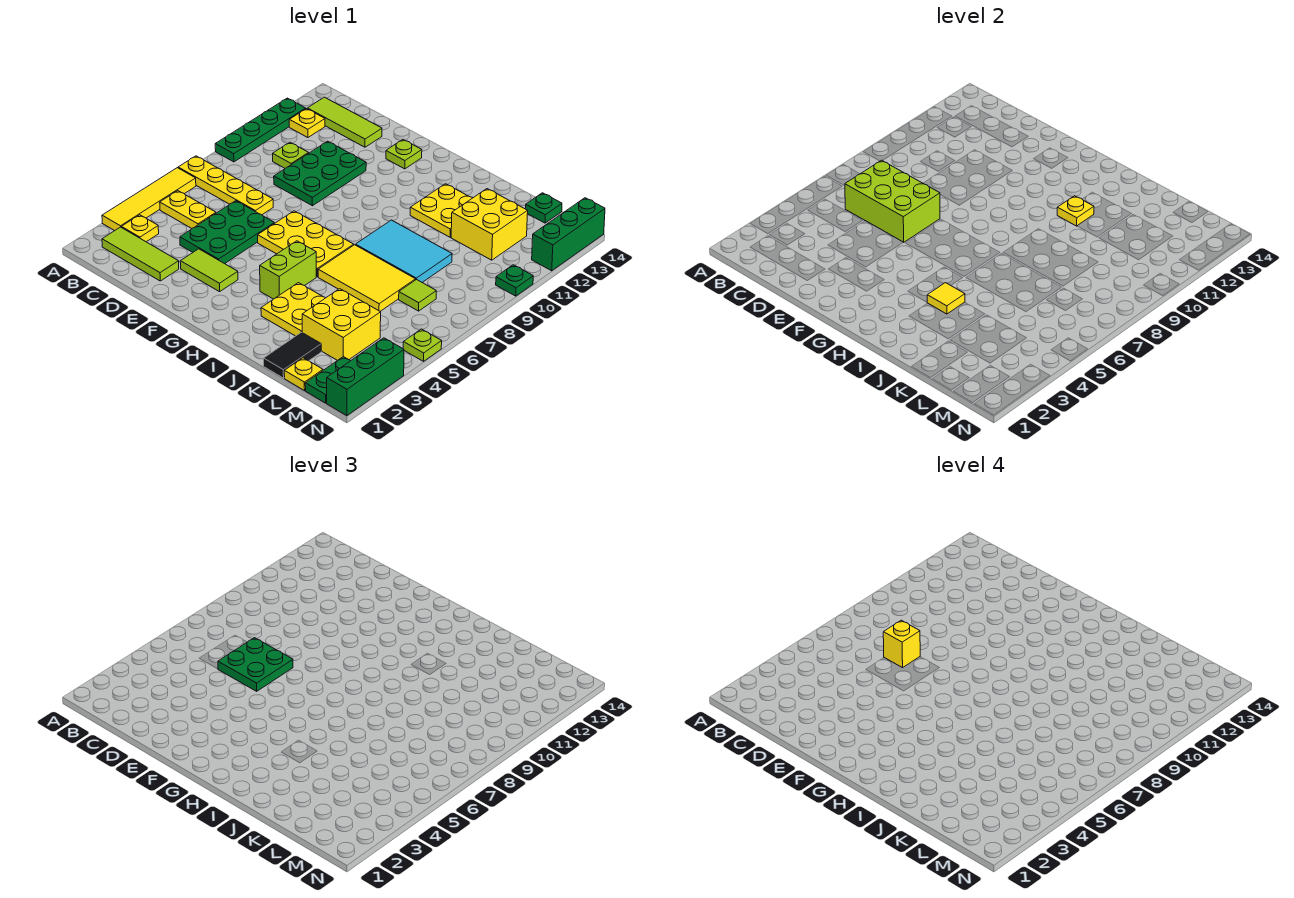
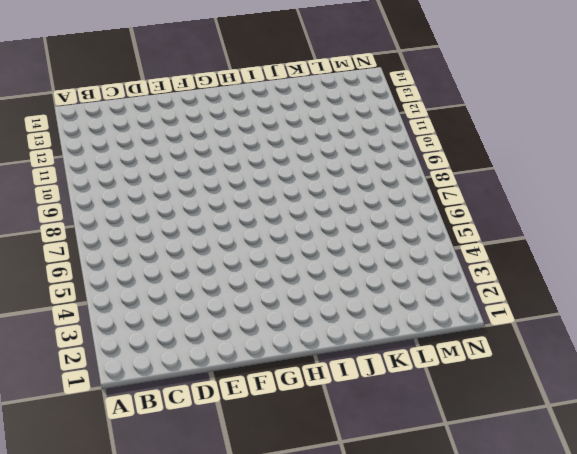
none -> yellow tile A3:A6 level 1
none -> yellow plate A7:D7 level 1
none -> green plate A9:A12 level 1
none -> lime tile B2:D2 level 1

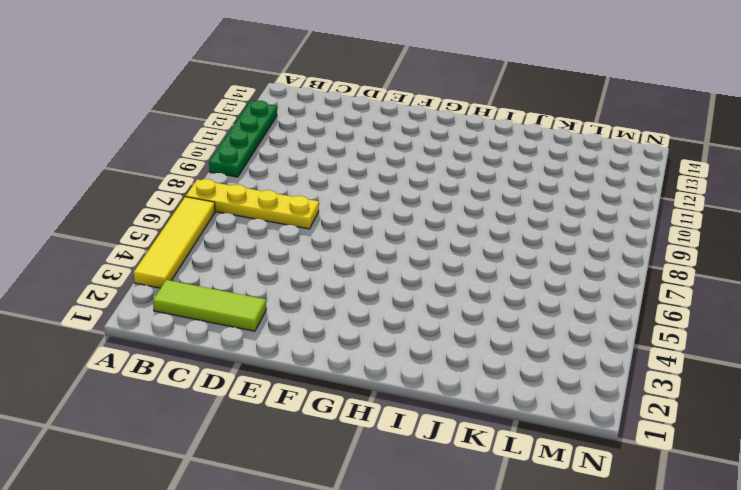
none -> yellow plate B3 level 1
none -> yellow plate B5:C5 level 1
none -> yellow plate B12 level 1
none -> lime tile B13:D13 level 1

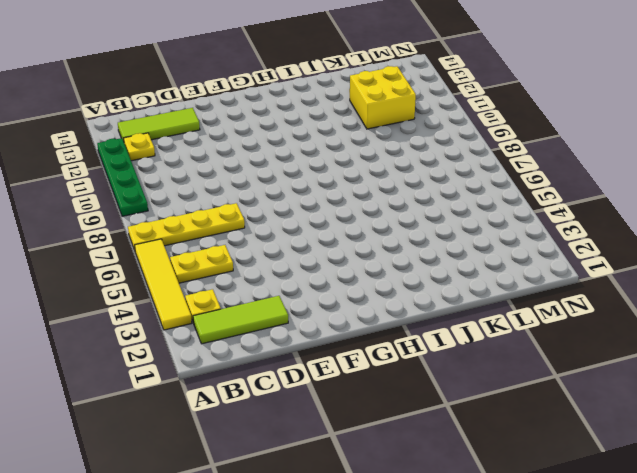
none -> lime plate C10 level 1
none -> green plate D4:E6 level 1
none -> green plate D9:E11 level 1
none -> lime tile E3:F3 level 1

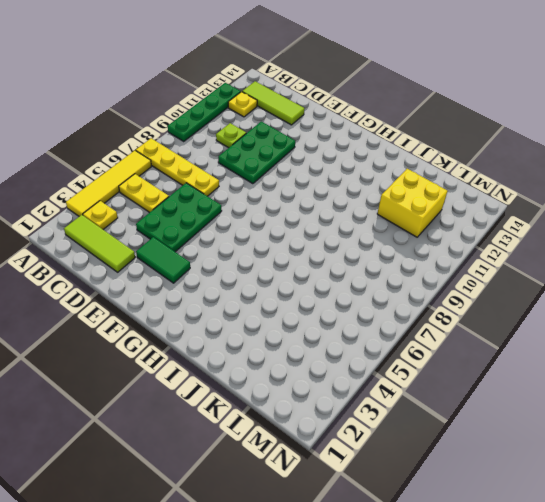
green tile E3:F3 level 1 -> lime tile E3:F3 level 1
none -> yellow plate F6:H7 level 1
none -> lime plate F13 level 1
none -> lime brick H4:H5 level 1
none -> yellow plate I3:J4 level 1

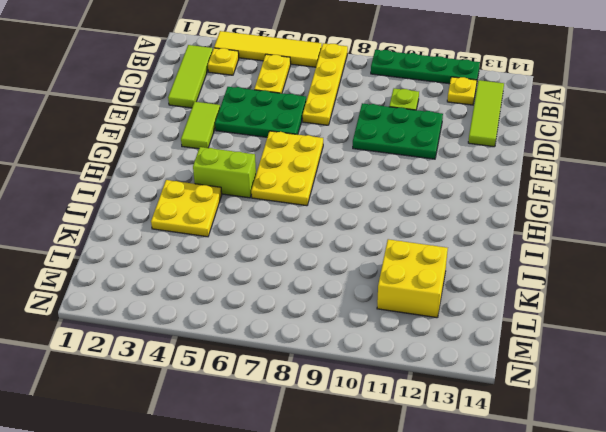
none -> lime plate F13 level 1
none -> yellow tile I6:K7 level 1
none -> cyan tile I8:K9 level 1
none -> yellow plate I11:J12 level 1

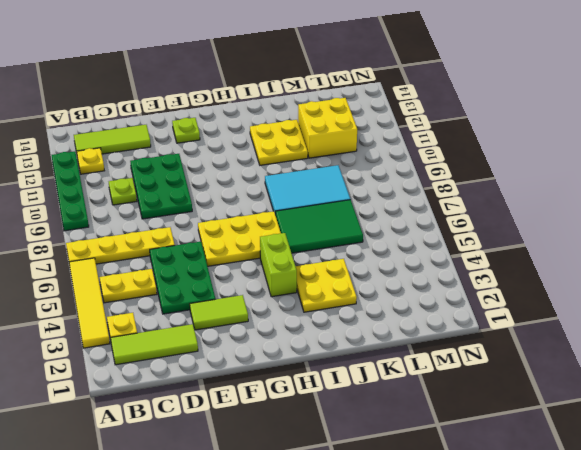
green tile I6:K7 level 1 -> yellow tile I6:K7 level 1
none -> black tile K1:K2 level 1
none -> yellow brick K3:L4 level 1
none -> yellow plate L1 level 1
none -> lime tile L7 level 1

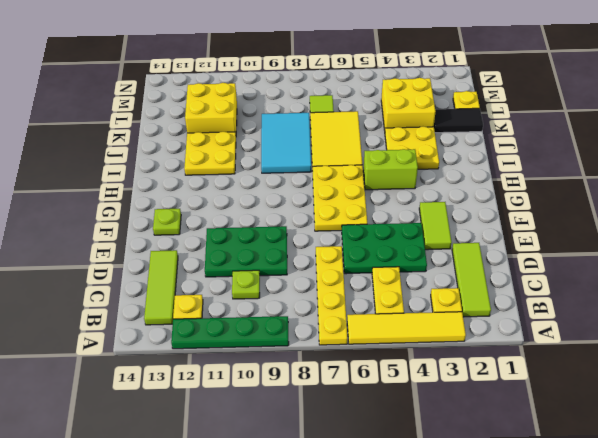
none -> green plate L14 level 1
none -> green plate M1:M2 level 1
none -> green brick N1:N3 level 1
none -> lime plate N5 level 1

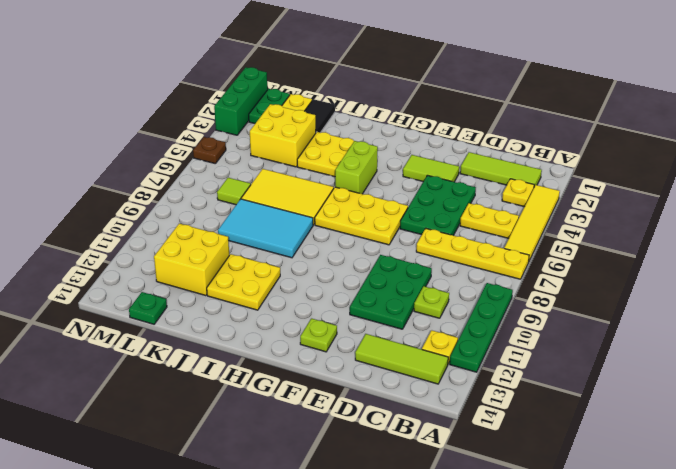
brown plate N5 level 1 -> lime plate N5 level 1
none -> green plate N10 level 1
none -> green brick N12:N14 level 1
none -> lime brick C6:E7 level 2
none -> yellow tile I4 level 2

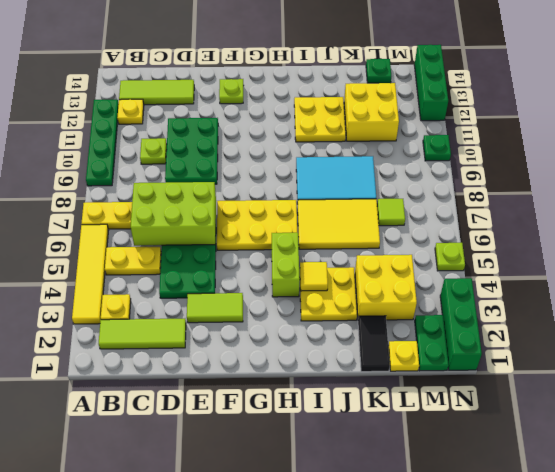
none -> yellow plate I11 level 2
none -> green plate D6:E7 level 3
none -> yellow brick D7 level 4

